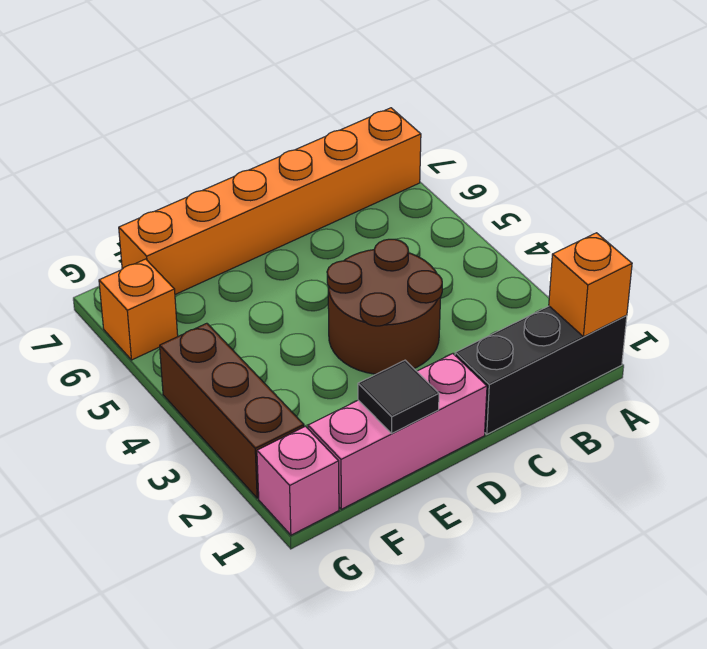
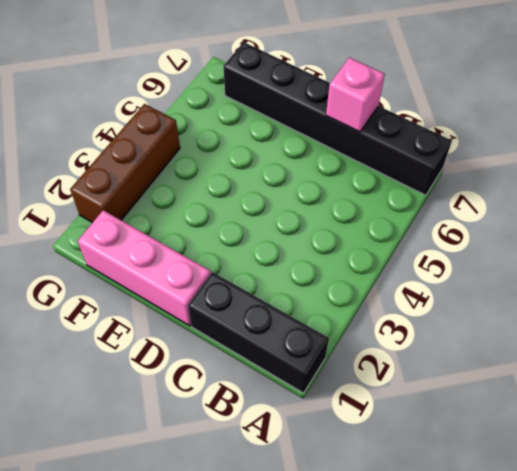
black brick A7:F7 level 1 -> orange brick A7:F7 level 1
pink brick C7 level 2 -> pink brick G1 level 1
none -> brown round brick C3:D4 level 1
none -> orange brick G6 level 1

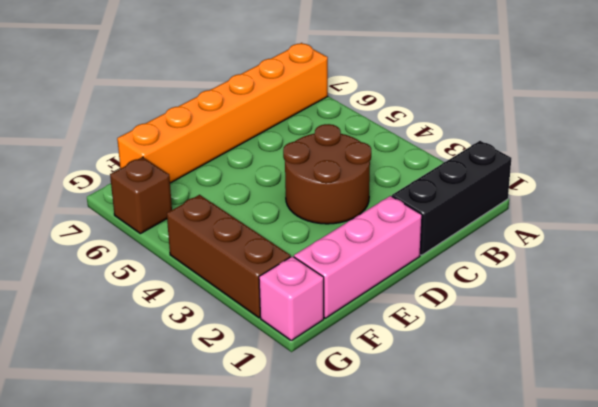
brown brick G6 level 1 -> orange brick G6 level 1
none -> orange brick A1 level 2
none -> black tile E1 level 2

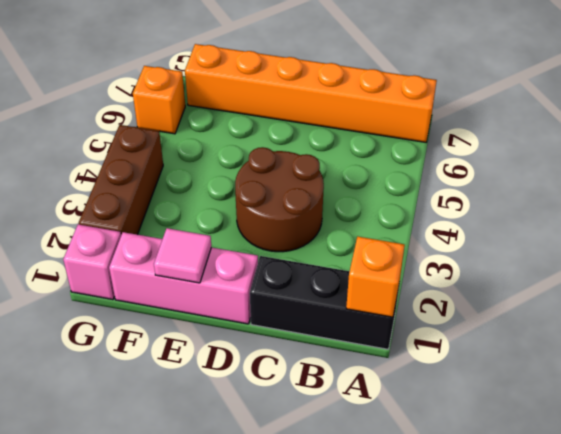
pink tile E1 level 2 -> black tile E1 level 2

